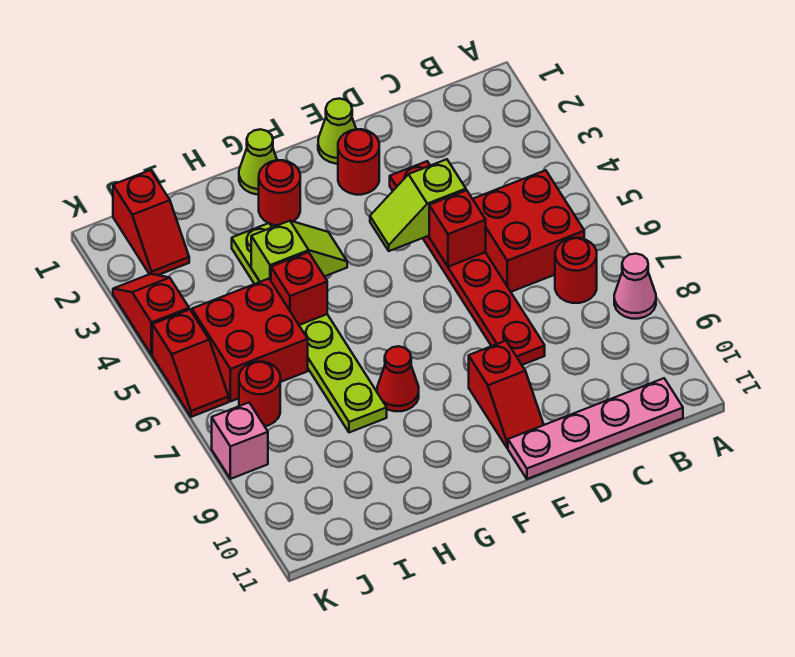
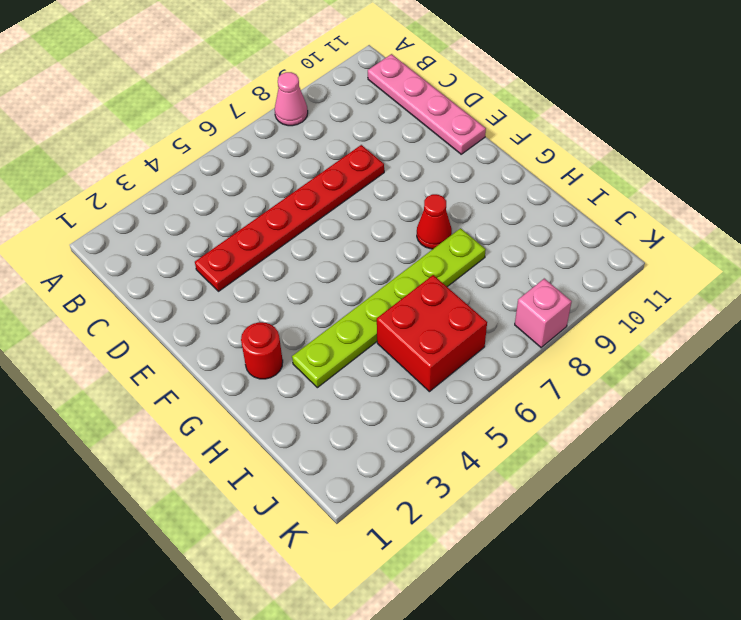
none -> red brick B5:C6 level 1
none -> red round brick B7 level 1
none -> lime cone E1 level 1

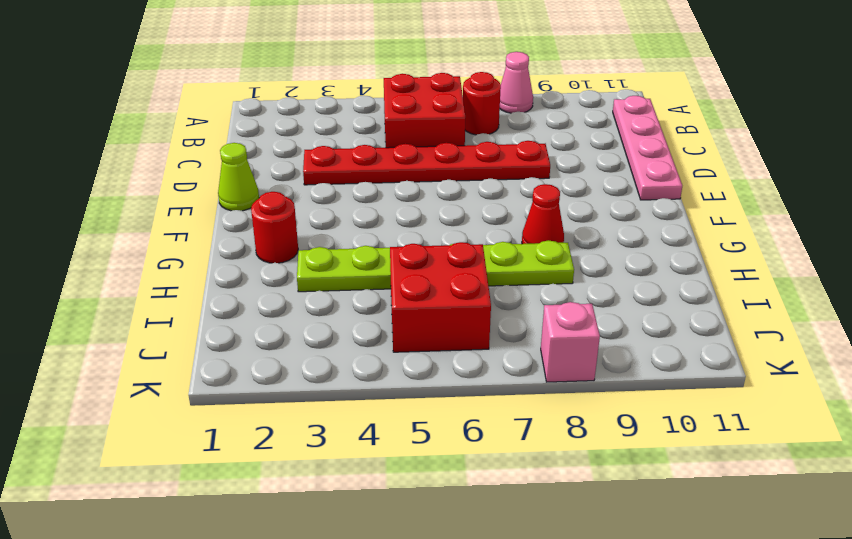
none -> red round brick E2 level 1
none -> red slope E9:E10 level 1 top 9
none -> lime cone G1 level 1

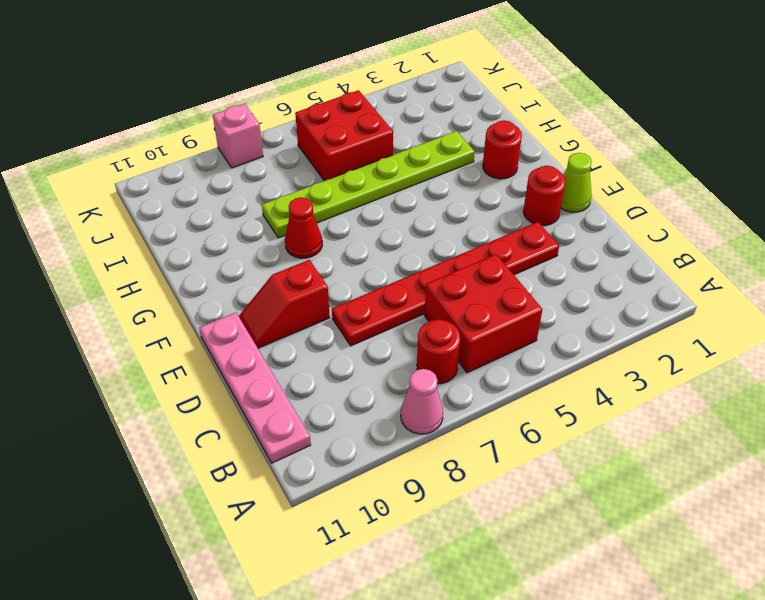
none -> lime cone G1 level 1
none -> red slope J1:J2 level 1 top 1
none -> red round brick J7 level 1

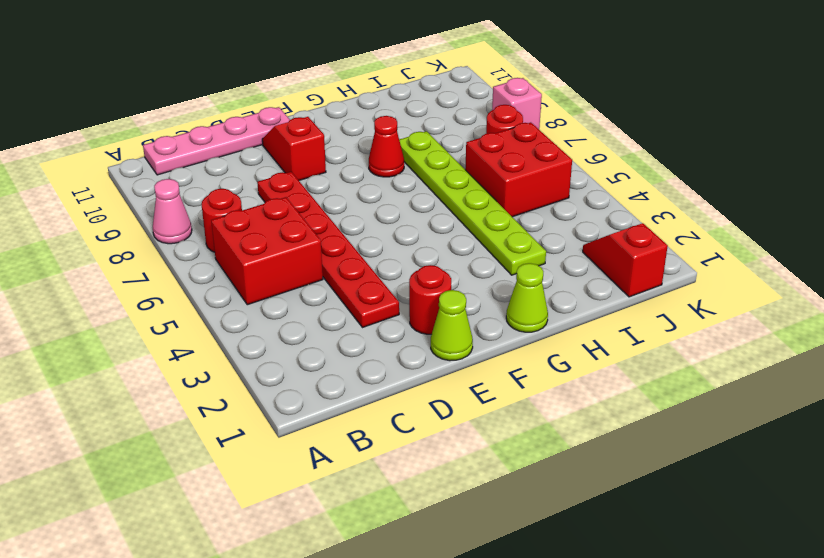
none -> red round brick G2 level 1
none -> red slope K3:K4 level 1 top 4
none -> red slope K5:K6 level 1 top 5

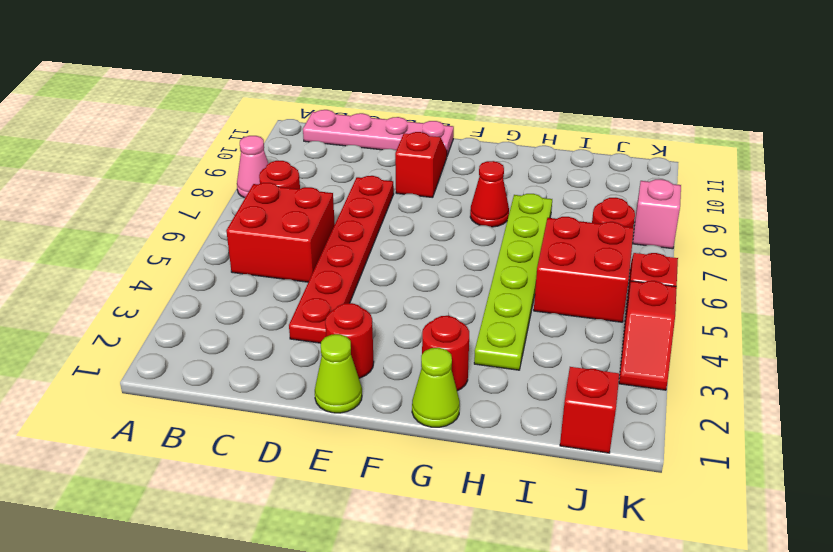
none -> lime slope D4:E4 level 2 top D
none -> red brick D5 level 2
none -> lime slope G4:H4 level 2 top H

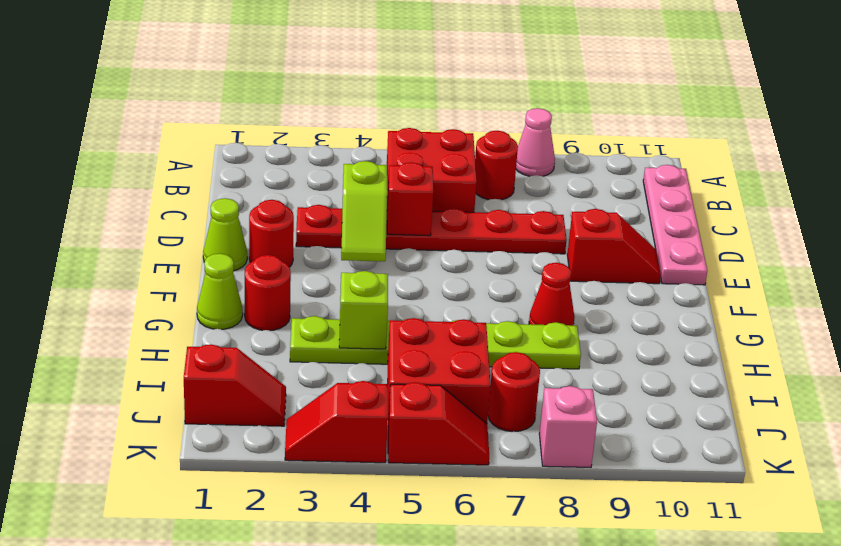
none -> red brick H5 level 2

